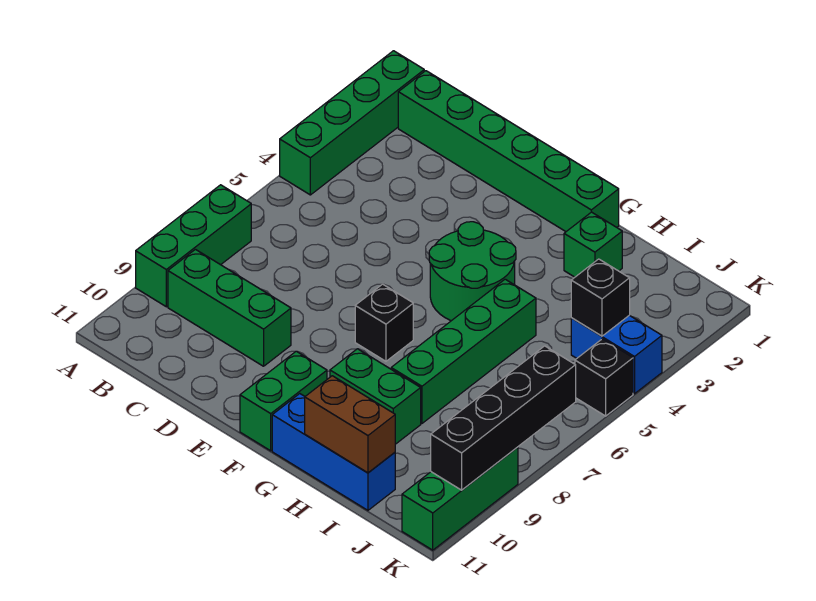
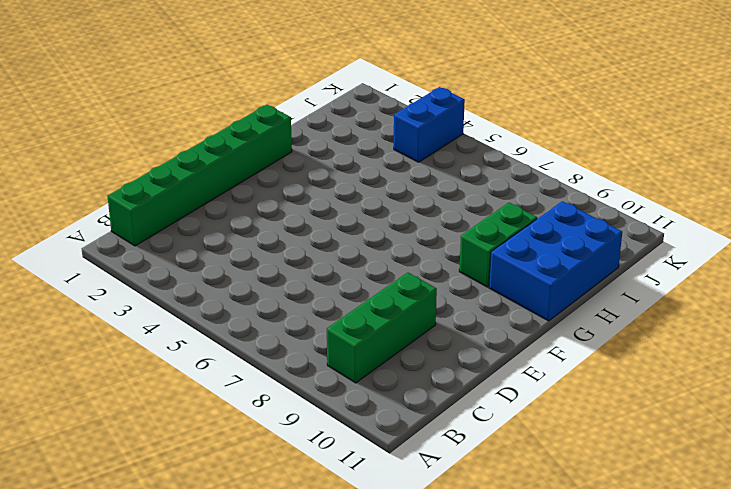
blue brick G10:I11 level 1 -> blue brick G11:I11 level 1
none -> green brick A1:A4 level 1
none -> green brick A7:A9 level 1
none -> green round brick F4:G5 level 1

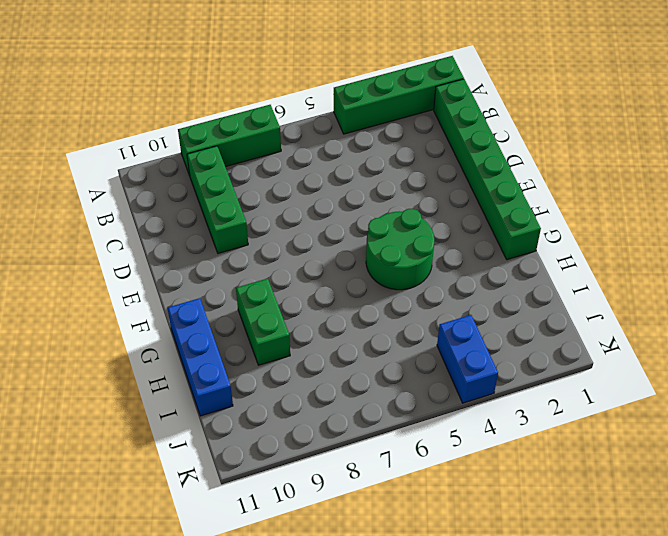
none -> black brick F7 level 1
none -> green brick F10:F11 level 1
none -> green brick H2 level 1

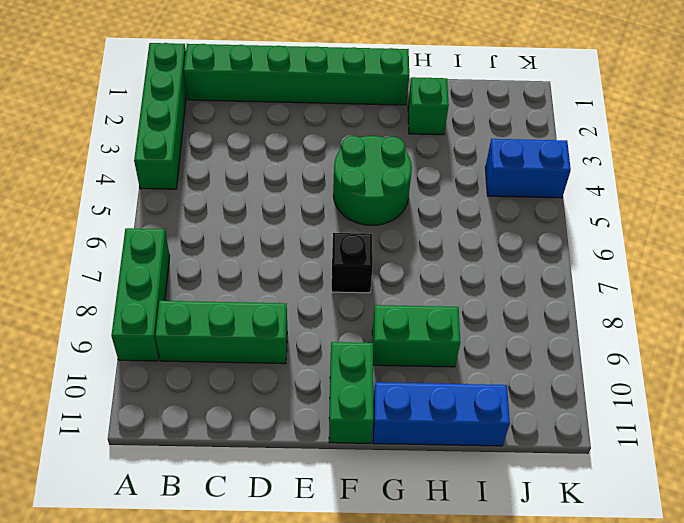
none -> green brick H5:H8 level 1
none -> black brick K5 level 1
none -> green brick K9:K11 level 1

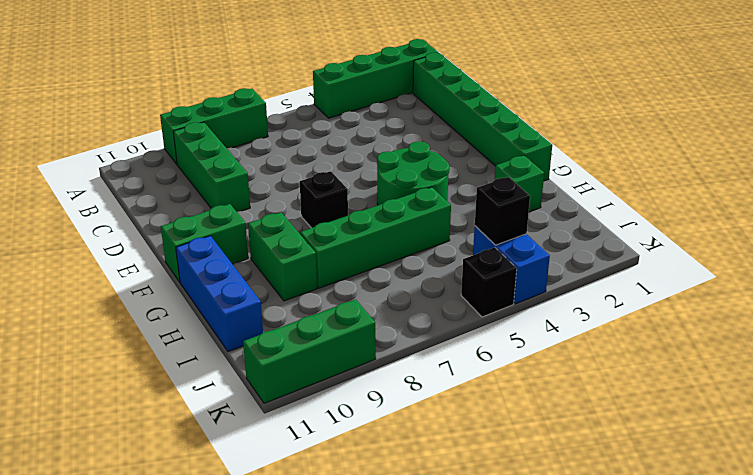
none -> brown brick H11:I11 level 2
none -> black brick K7:K10 level 2

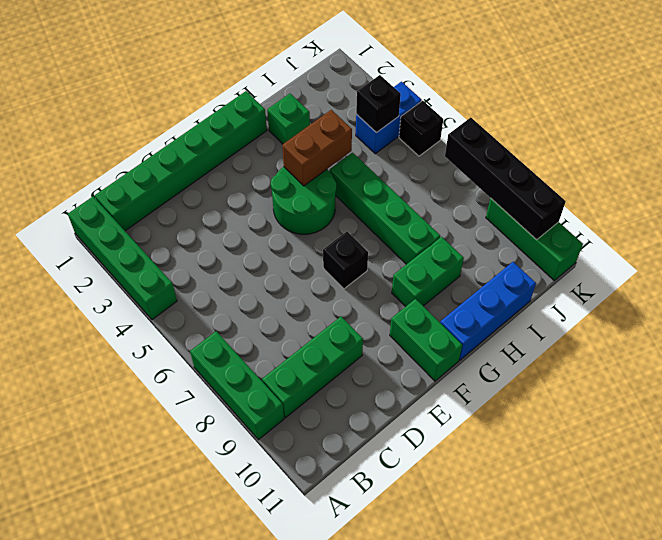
brown brick G4:H4 level 2 -> brown brick H11:I11 level 2

